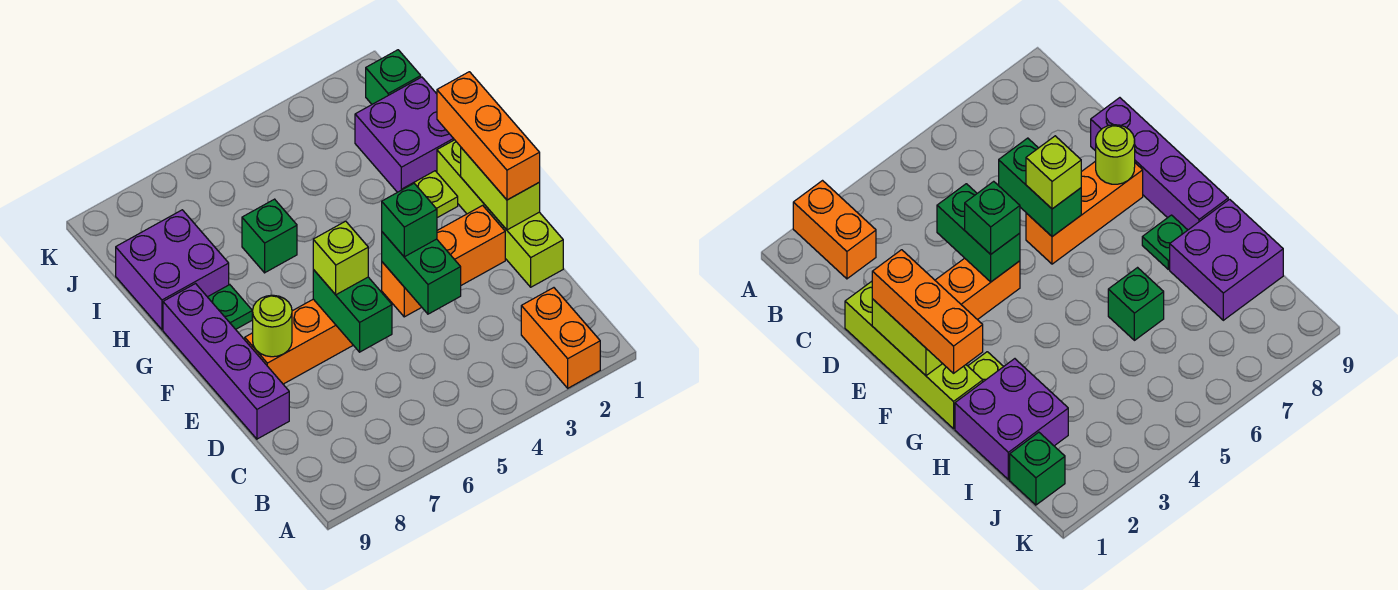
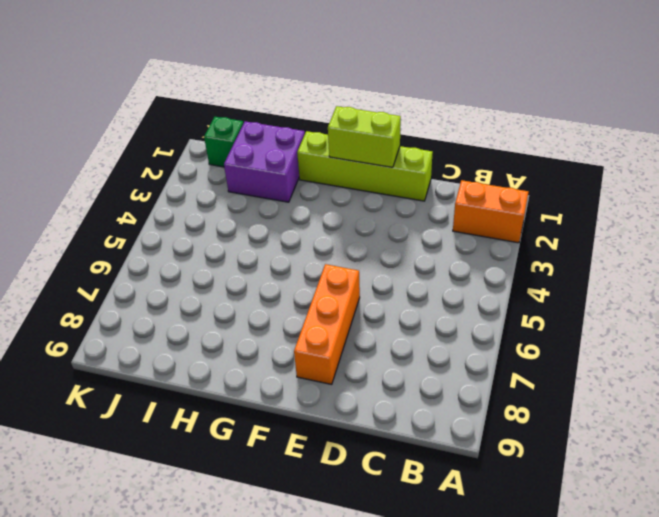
none -> purple brick D9:G9 level 1
none -> orange brick E2:E4 level 1
none -> lime plate G2 level 1

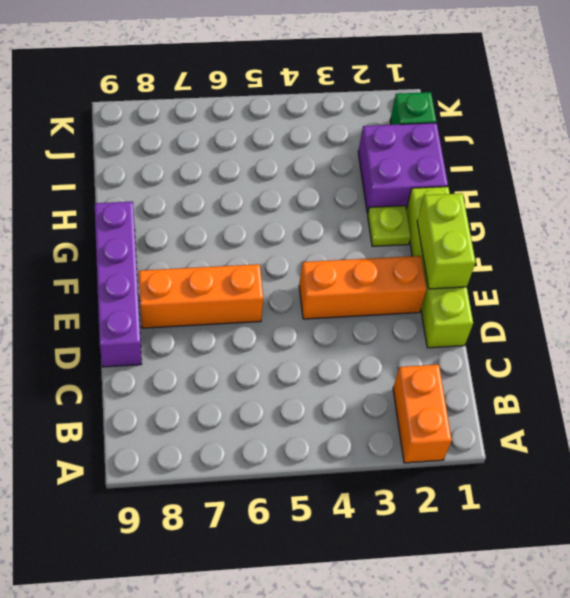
none -> green plate G8 level 1
none -> green brick H6 level 1
none -> purple brick H8:I9 level 1

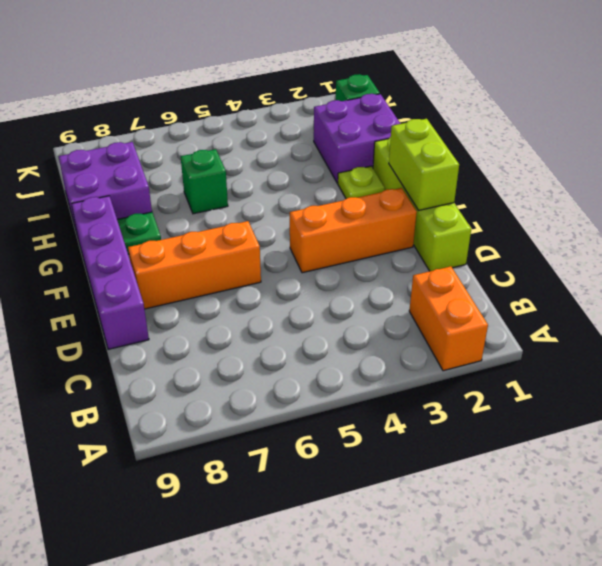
none -> green brick D4:E4 level 2
none -> green brick D6:E6 level 2
none -> lime round brick E8 level 2

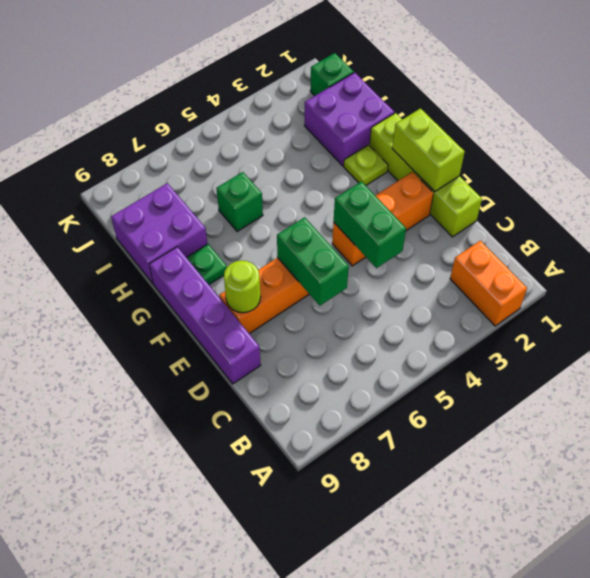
none -> orange brick E1:G1 level 3
none -> green brick E4 level 3
none -> lime brick E6 level 3

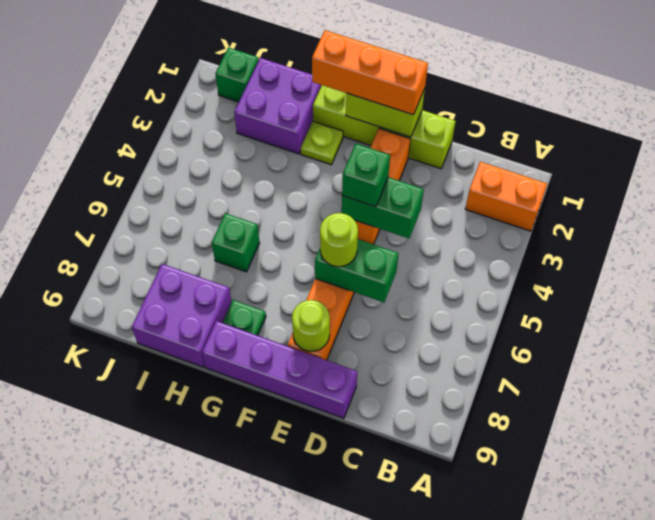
lime round brick E6 level 3 -> lime brick E6 level 3

